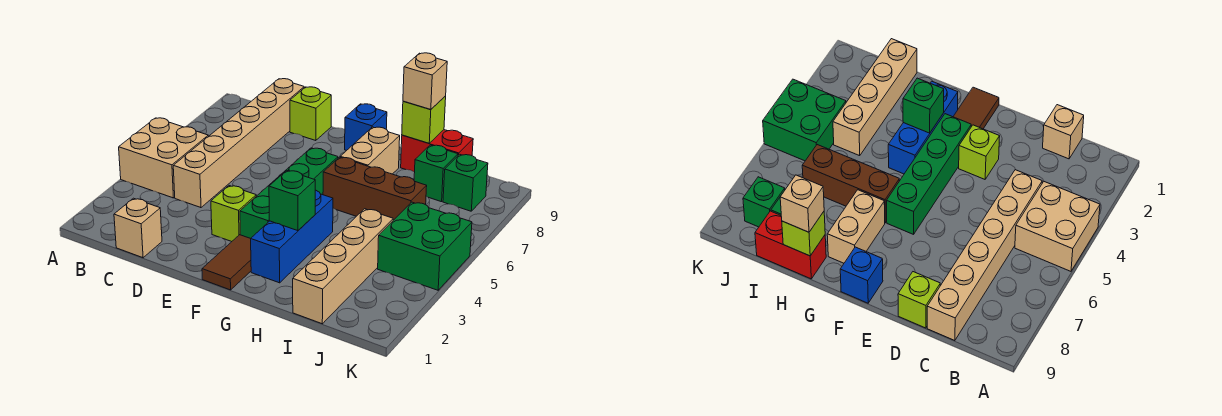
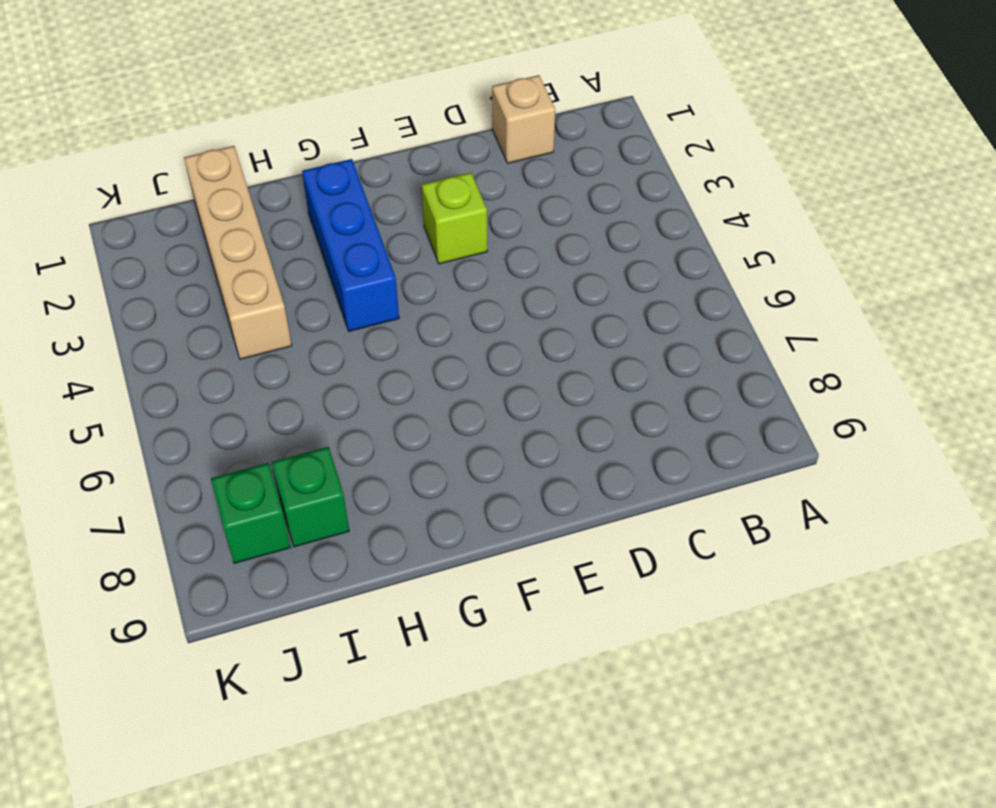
none -> tan brick A4:B5 level 1
none -> tan brick C4:C9 level 1
none -> lime brick D9 level 1

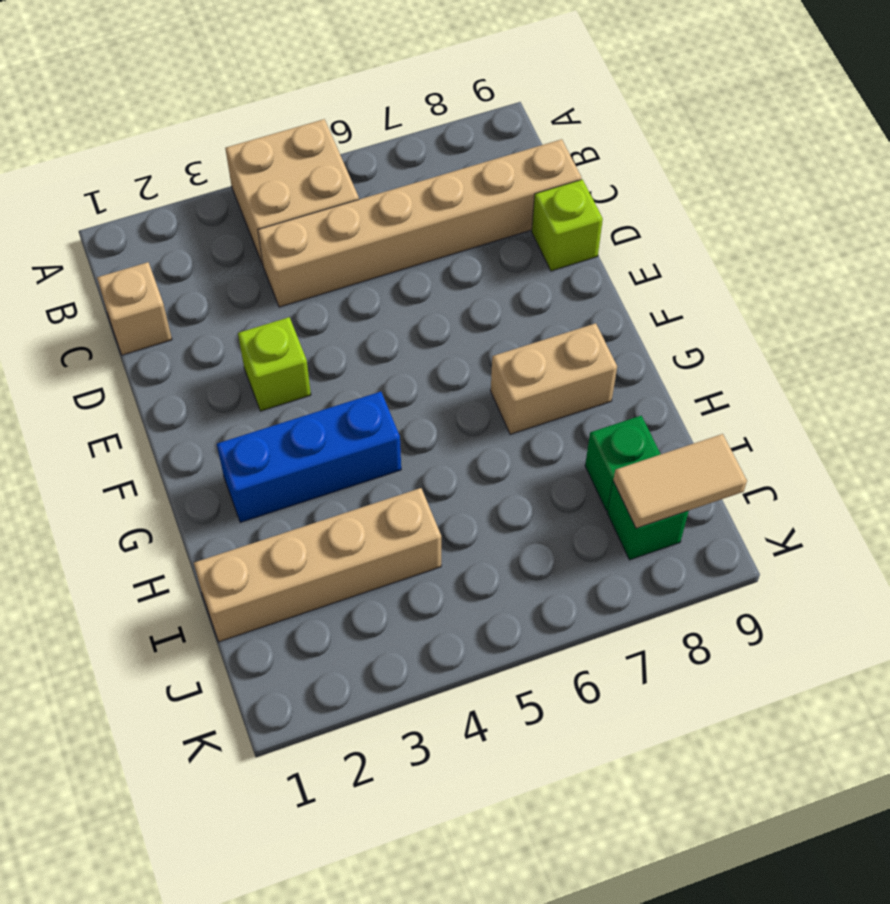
tan tile J8:J9 level 2 -> none
none -> brown tile F1:F2 level 1
none -> green brick F3:F6 level 1
none -> blue brick F9 level 1

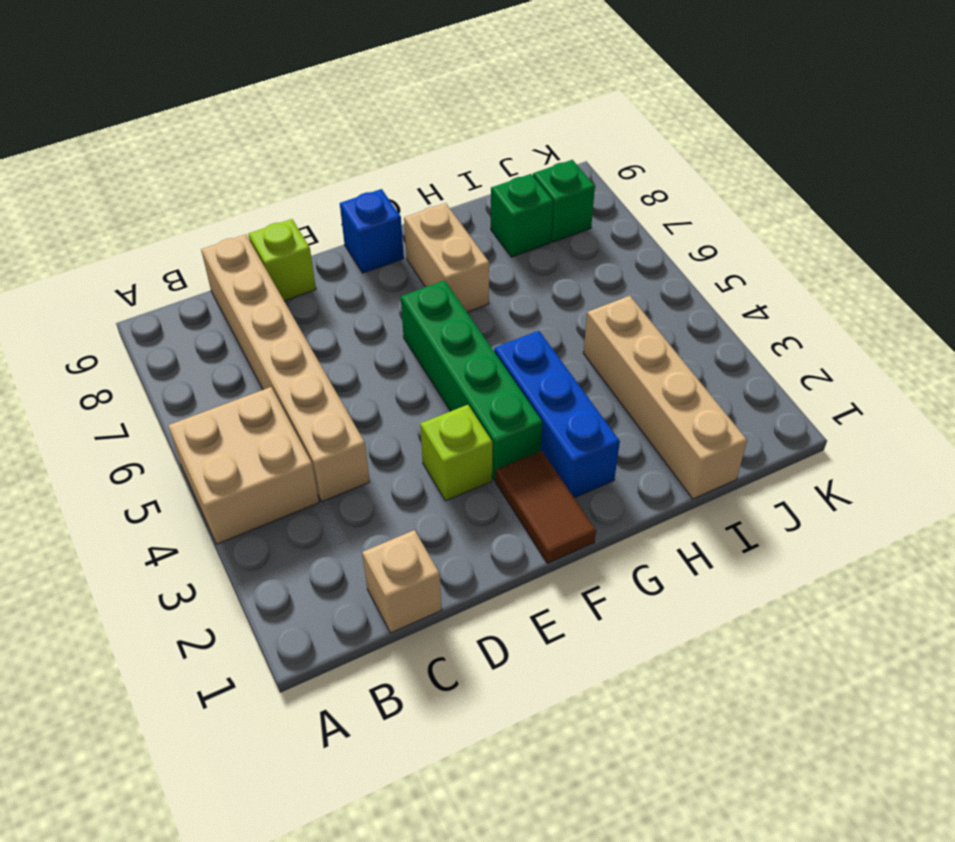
none -> brown brick G6:I6 level 1
none -> red brick H9:I9 level 1
none -> green brick J4:K5 level 1

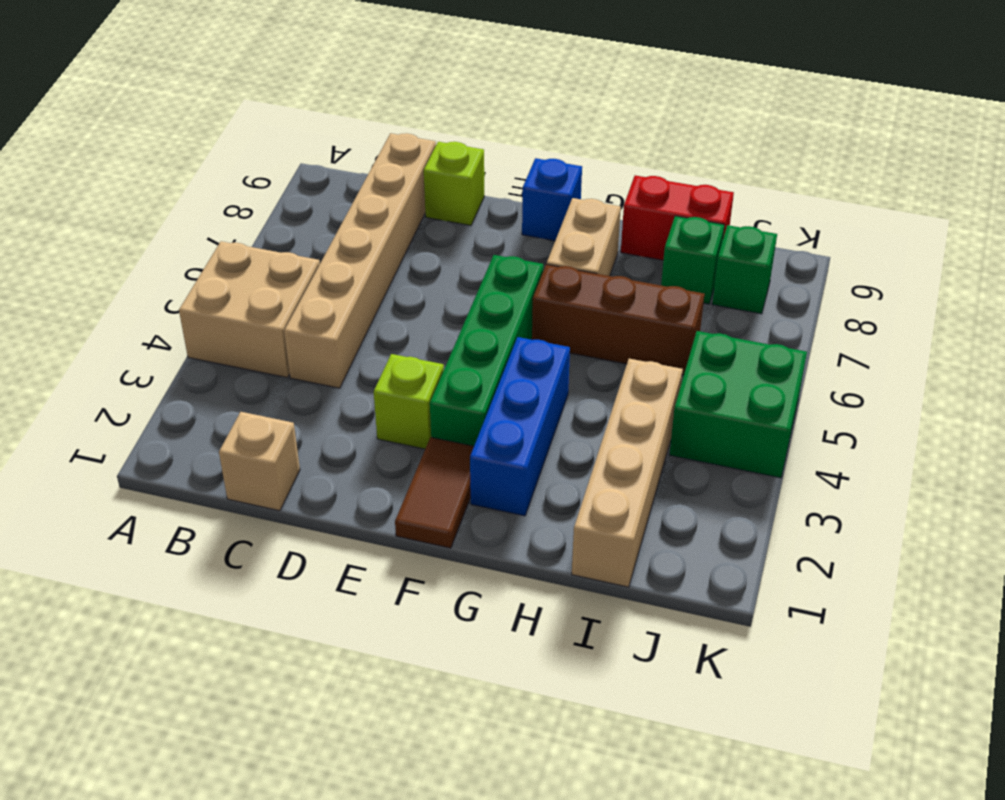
none -> green brick G3 level 2
none -> lime brick H9 level 2
none -> tan brick H9 level 3

